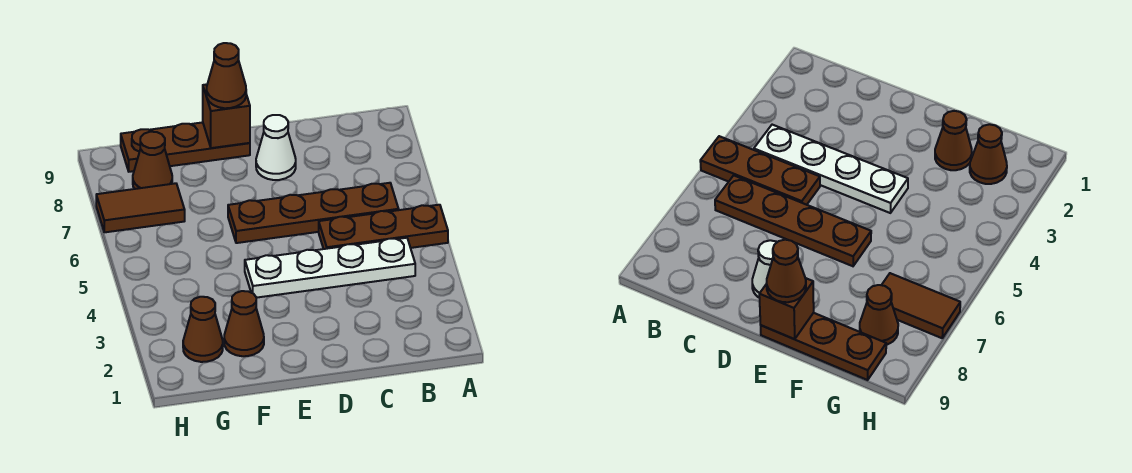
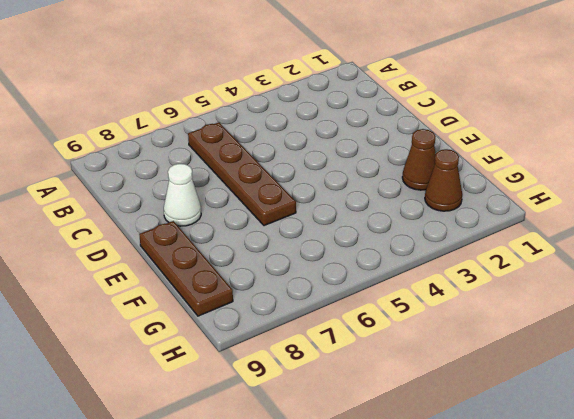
none -> brown plate A5:C5 level 1
none -> white plate B4:E4 level 1

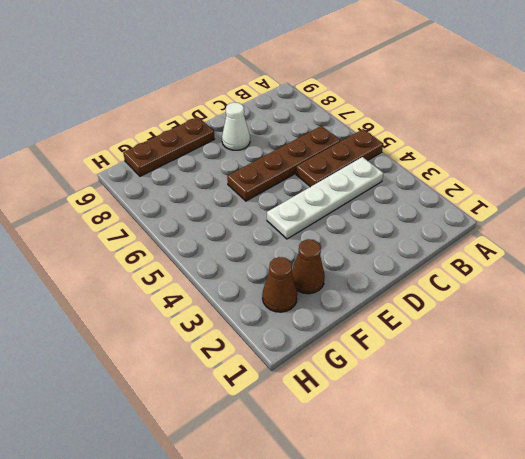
none -> brown tile G7:H7 level 1
none -> brown cone G8 level 1

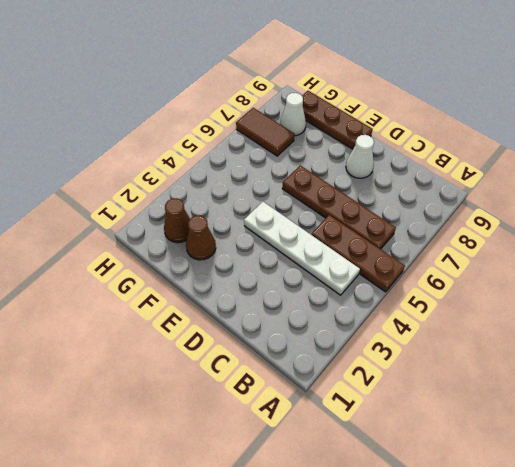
white cone G8 level 1 -> brown cone G8 level 1
none -> brown brick E9 level 2
none -> brown cone E9 level 3

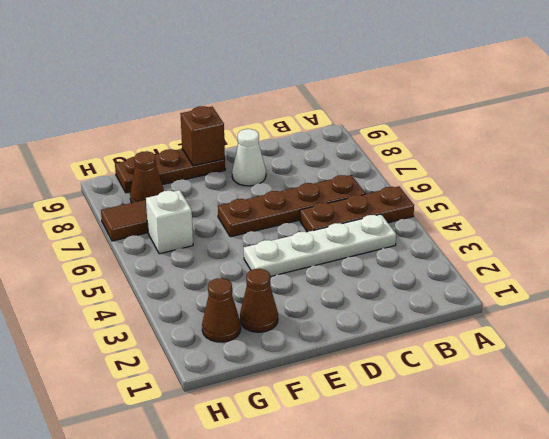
white brick G6 level 1 -> none
none -> brown cone E9 level 3

